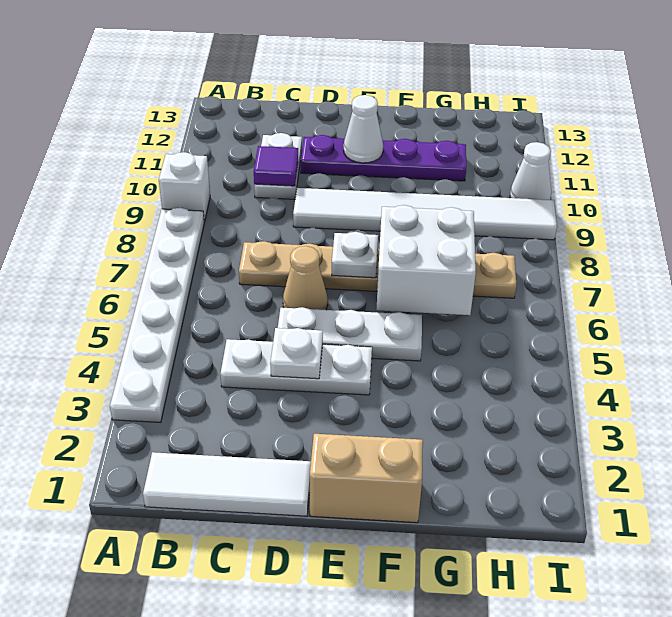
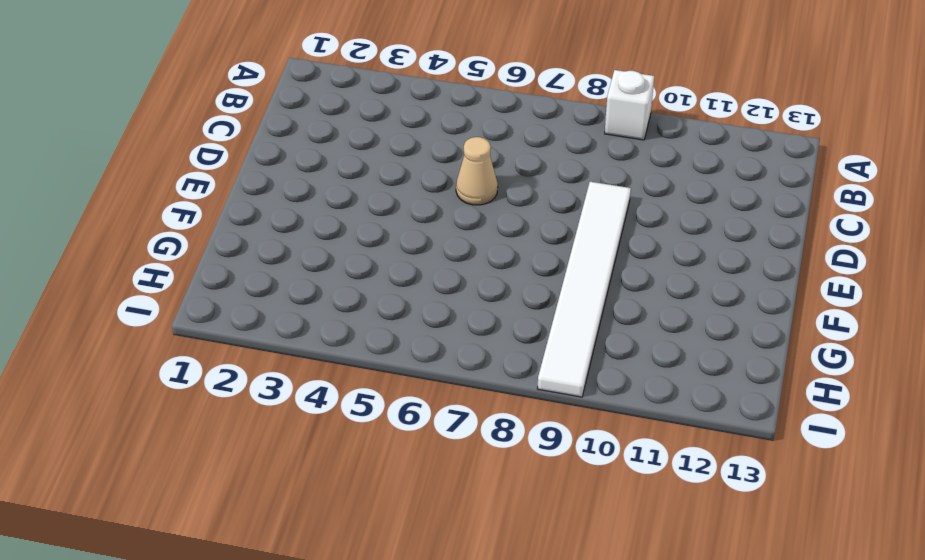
none -> white plate A3:A8 level 1
none -> white tile B1:D1 level 1
none -> white plate C4:E4 level 1

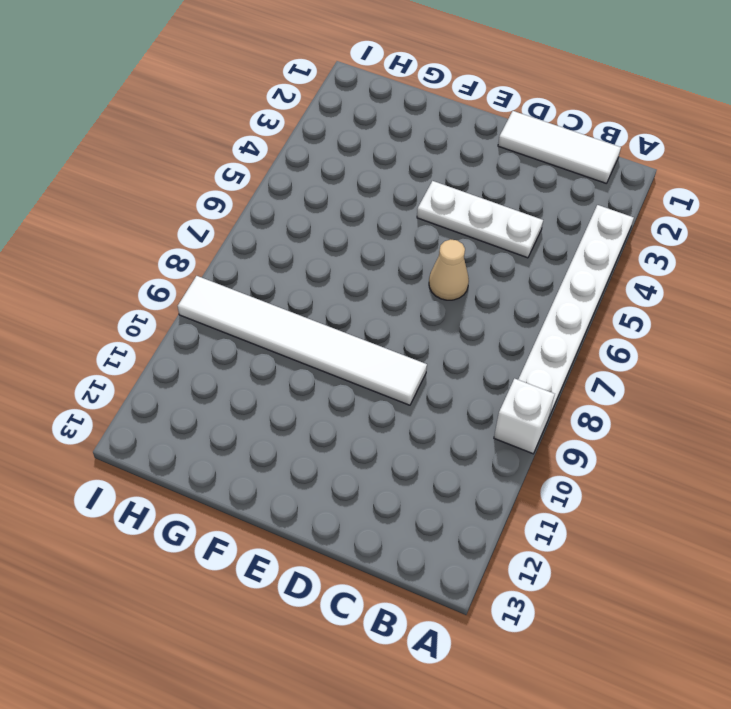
none -> tan plate C7:H7 level 1
none -> white plate C10:C11 level 1
none -> white plate D5:F5 level 1

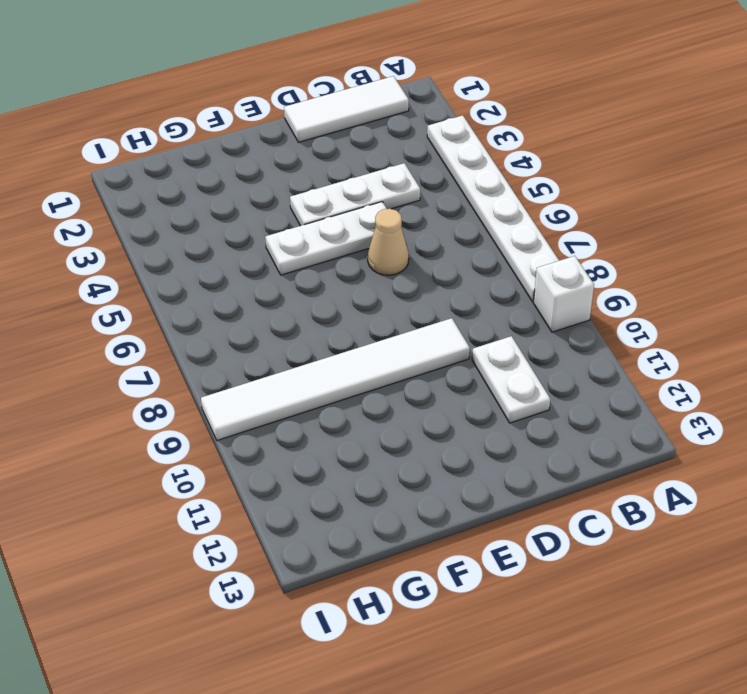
none -> tan plate C7:H7 level 1
none -> purple plate D11:G11 level 1
none -> tan brick E1:F1 level 1

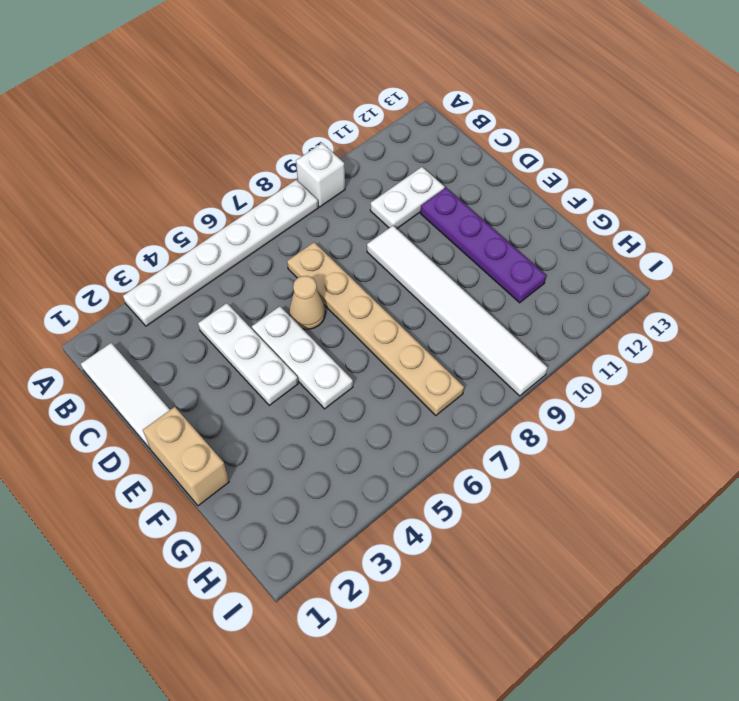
none -> white cone I10 level 1
none -> purple tile C10 level 2
none -> white plate D4 level 2

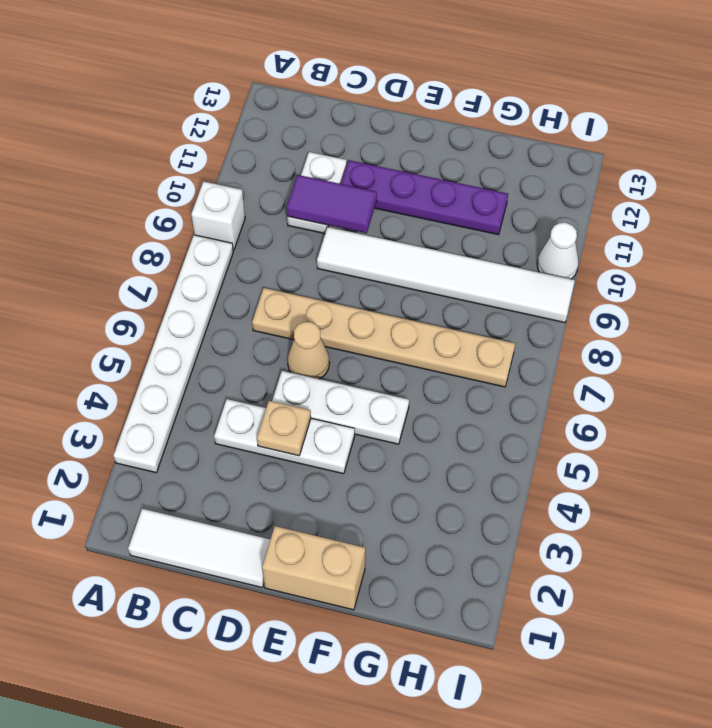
purple tile C10:D10 level 2 -> purple tile C10 level 2
tan plate D4 level 2 -> white plate D4 level 2
none -> white plate E7 level 2
none -> white cone E11 level 2
none -> white brick F6:G7 level 2

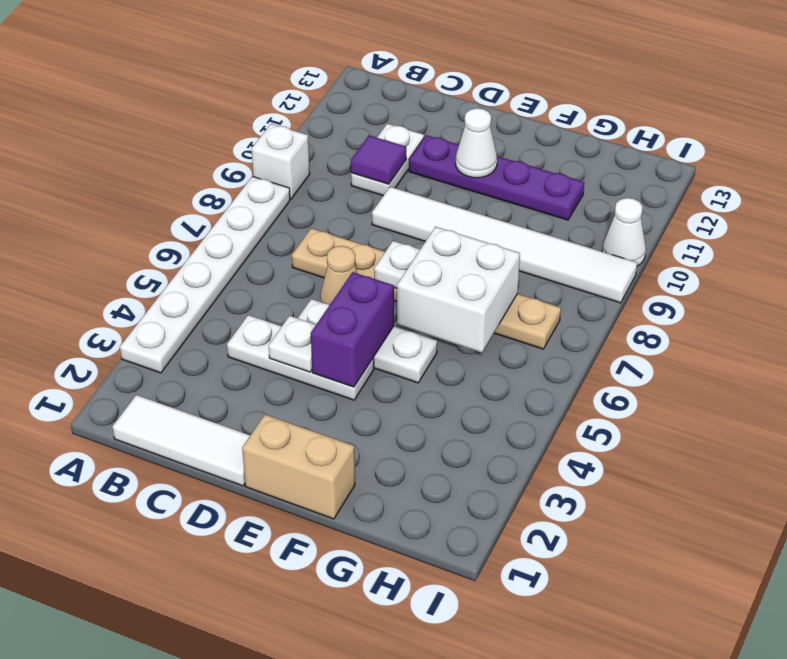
purple brick E4:E5 level 2 -> none

